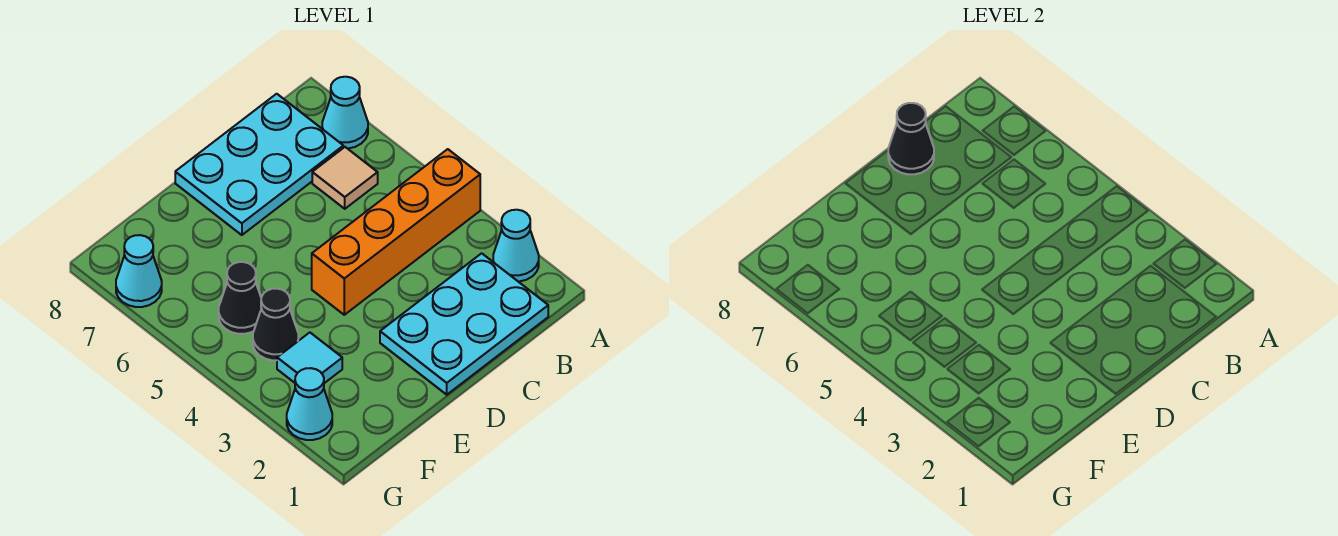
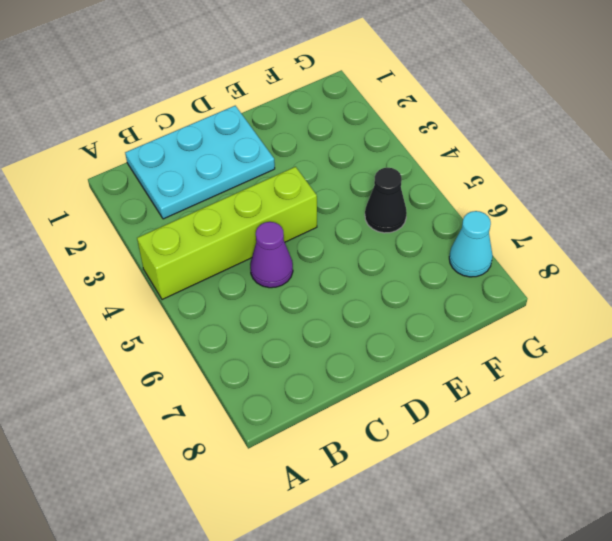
lime brick A4:D4 level 1 -> orange brick A4:D4 level 1
purple cone C5 level 1 -> none
none -> cyan cone A2 level 1
none -> cyan cone A7 level 1
none -> tan tile B6 level 1

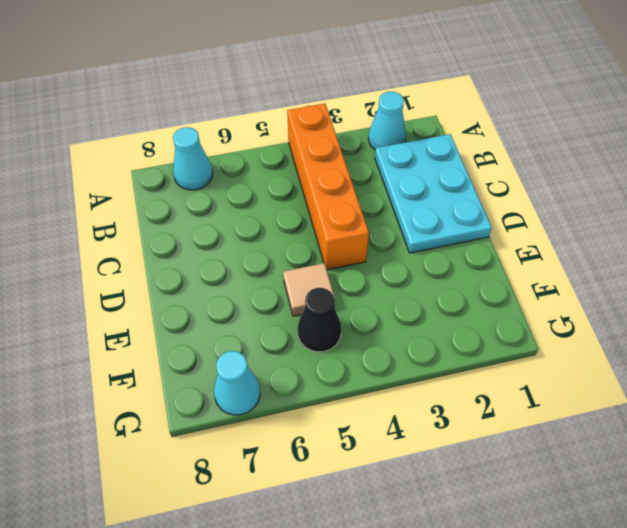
tan tile E5 level 1 -> tan tile B6 level 1
none -> cyan plate B7:D8 level 1
none -> cyan tile F3 level 1
none -> black cone F4 level 1

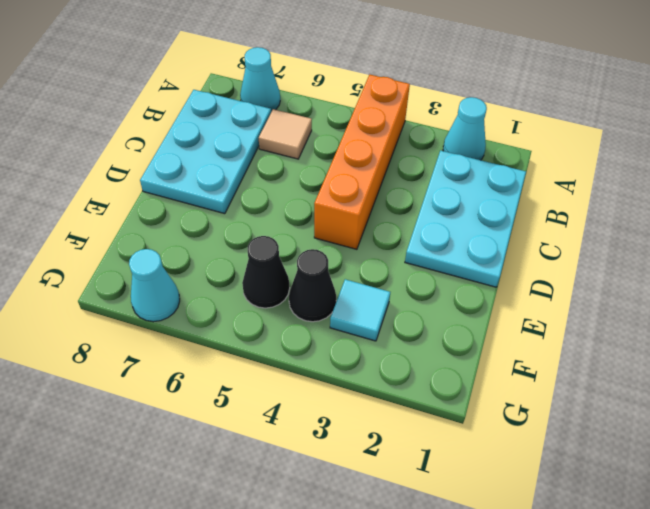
none -> cyan cone G2 level 1
none -> black cone C8 level 2

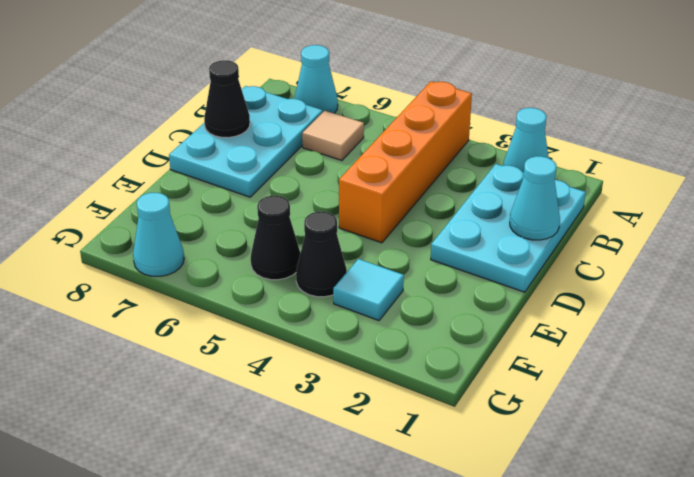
cyan cone C1 level 2 -> cyan cone G2 level 1

